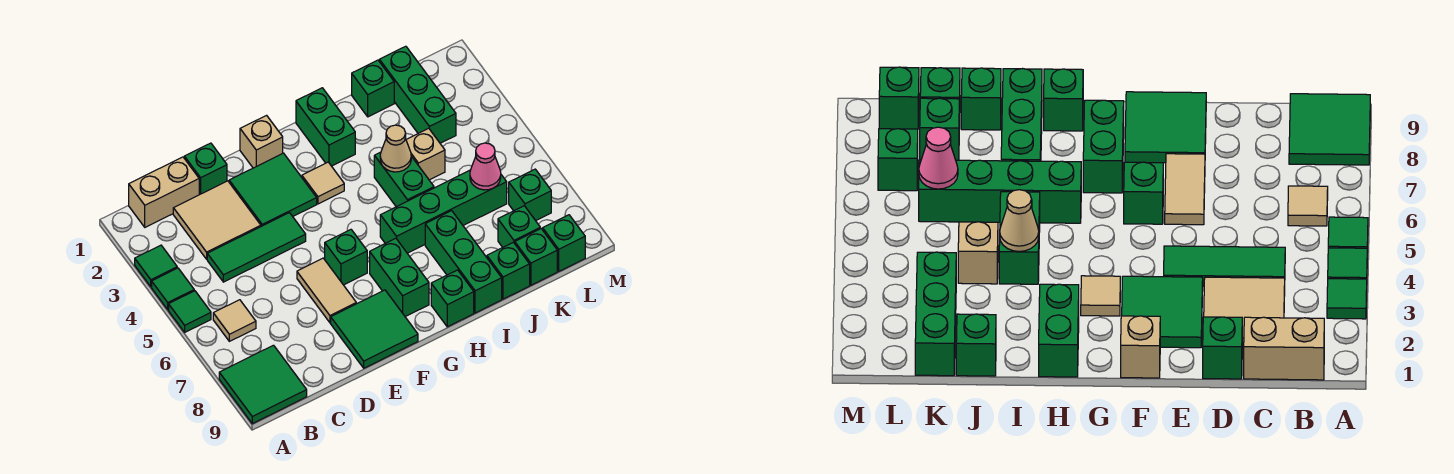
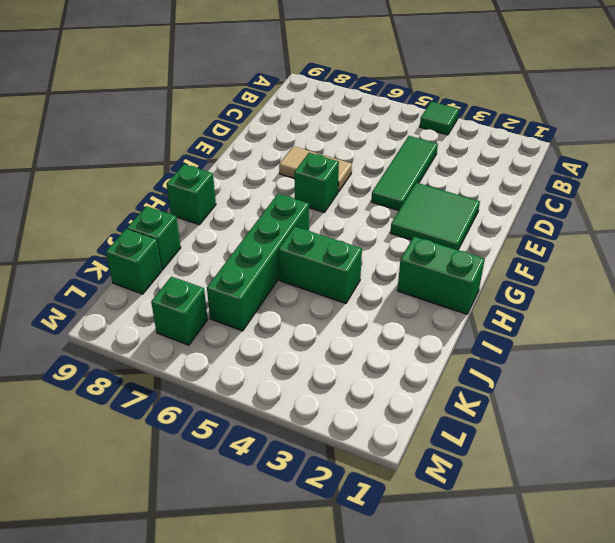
none -> green tile A3 level 1
none -> green tile A5 level 1
none -> green tile A8:B9 level 1
none -> tan brick B1:C1 level 1

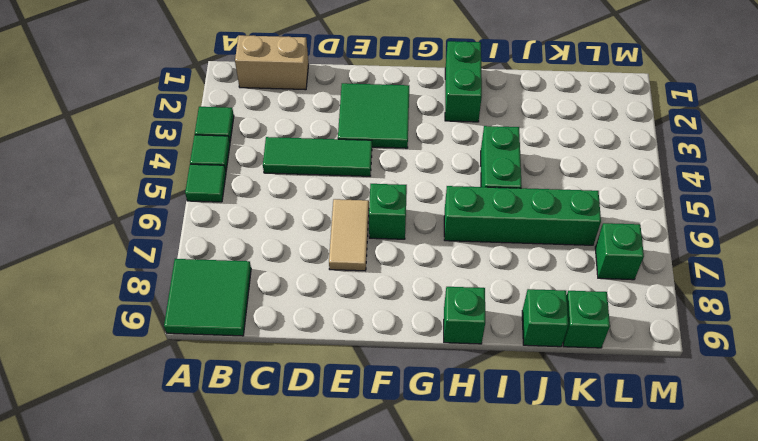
none -> tan tile B6 level 1
none -> tan tile C2:D3 level 1
none -> green brick D1 level 1
none -> green tile E8:F9 level 1

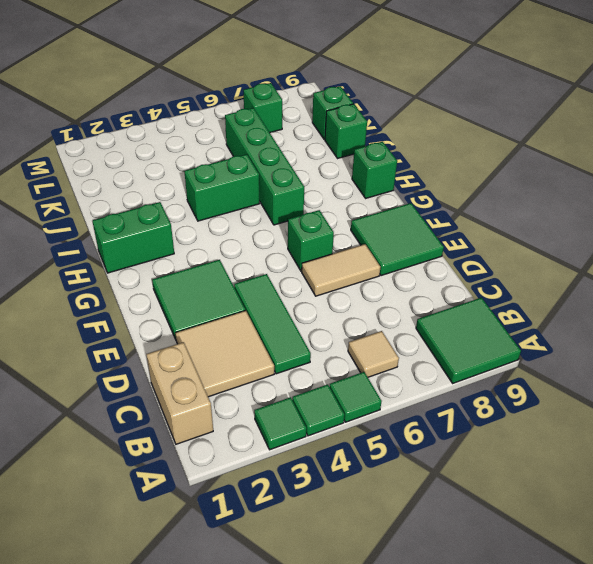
none -> green brick D1 level 1
none -> tan brick F1 level 1
none -> tan tile G3 level 1
none -> green brick G7:G8 level 1

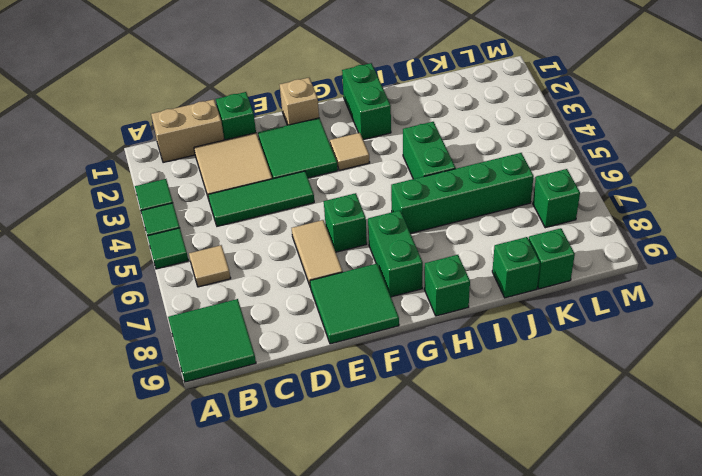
none -> green brick I7:I9 level 1
none -> green brick J1 level 1
none -> tan brick J4 level 1
none -> green brick K1:K3 level 1

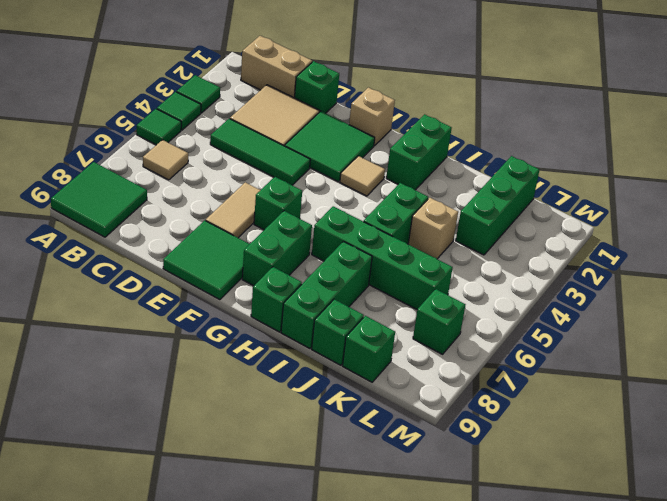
none -> green brick J1 level 1
none -> green brick K8 level 1
none -> green brick L9 level 1
none -> tan cone I4 level 2

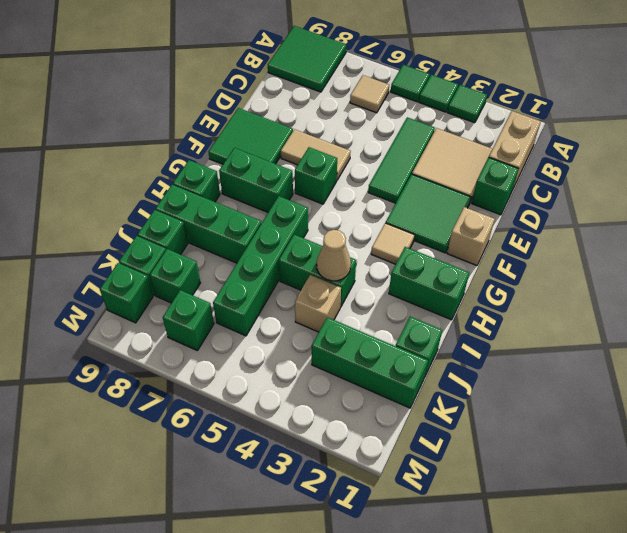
none -> pink cone K6 level 2

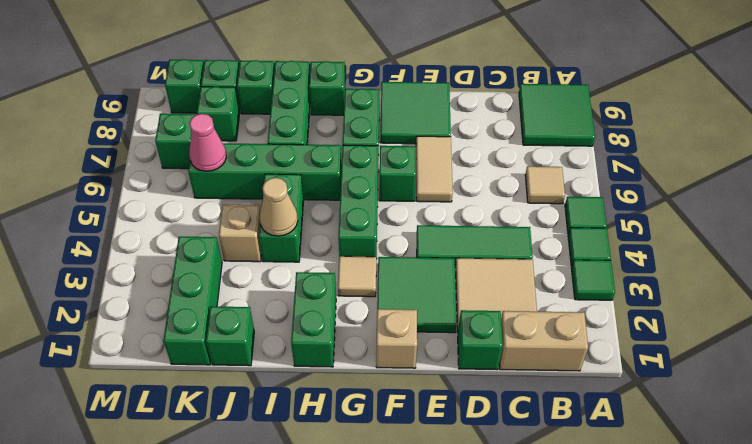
green brick G4:G6 level 1 -> none

